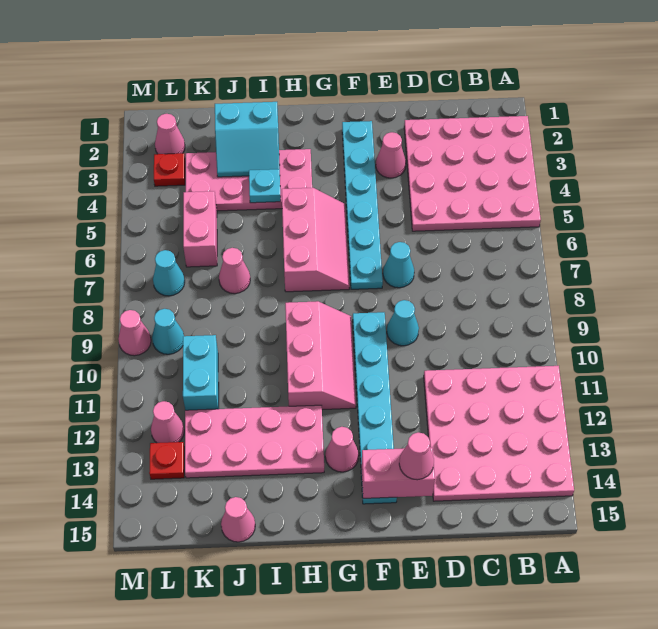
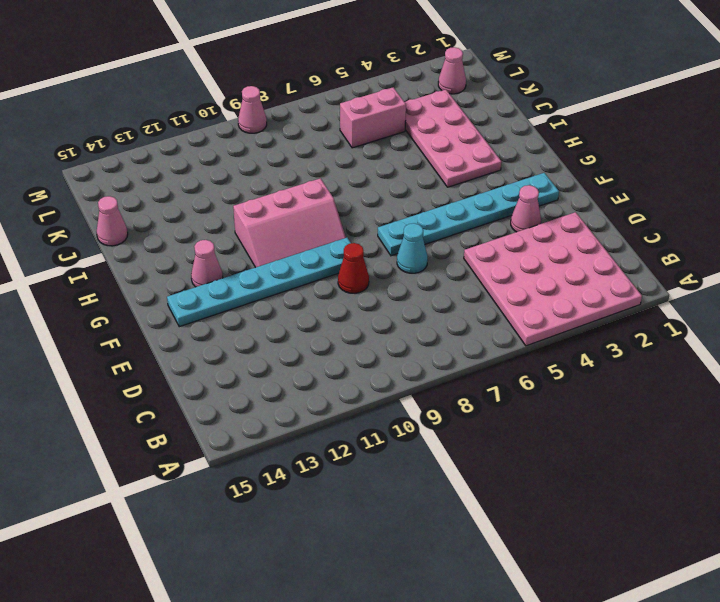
red cone E9 level 1 -> cyan cone E9 level 1
none -> pink plate A11:D14 level 1
none -> pink slope G5:H7 level 1 top H
none -> pink plate H12:K13 level 1

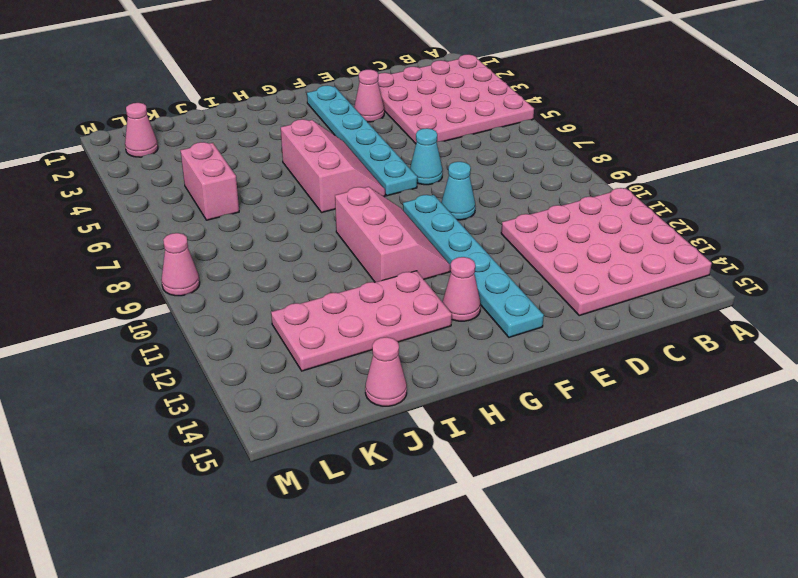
none -> pink plate H3:K4 level 1
none -> pink cone J7 level 1
none -> cyan brick K10:K11 level 1

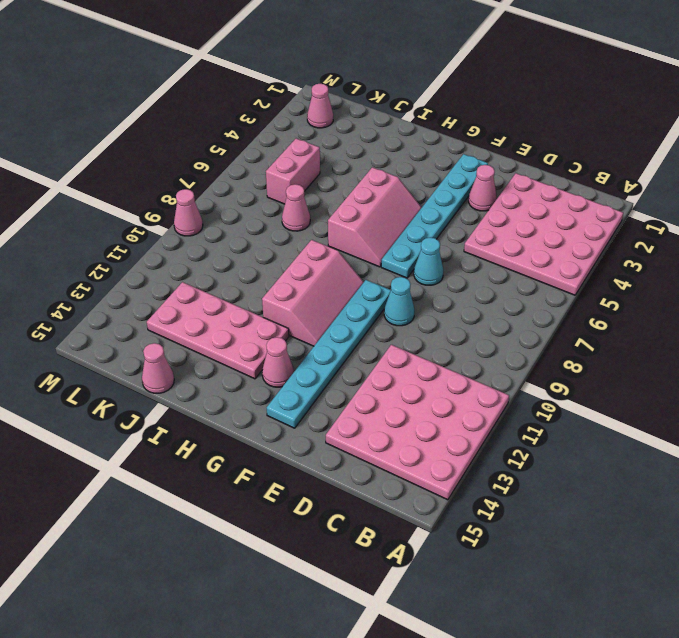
none -> pink plate H3:K4 level 1
none -> cyan brick K10:K11 level 1
none -> red plate L3 level 1

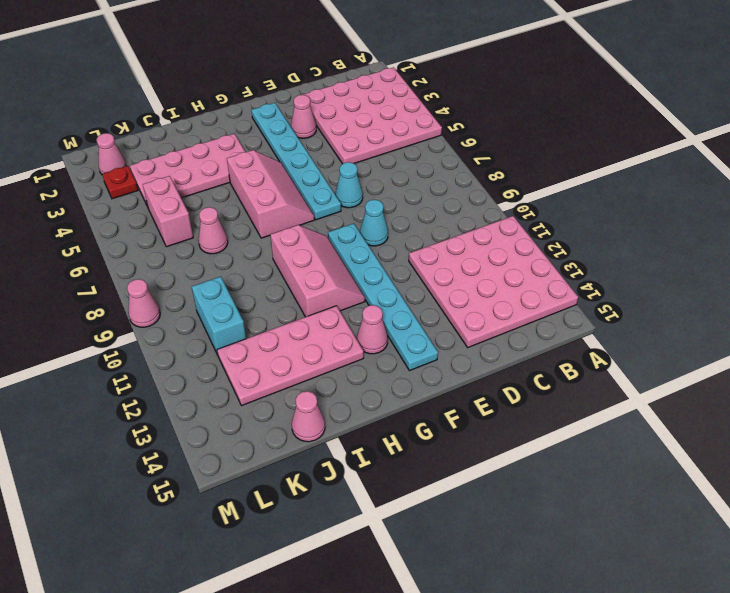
none -> cyan cone L7 level 1
none -> cyan cone L9 level 1
none -> pink cone L12 level 1

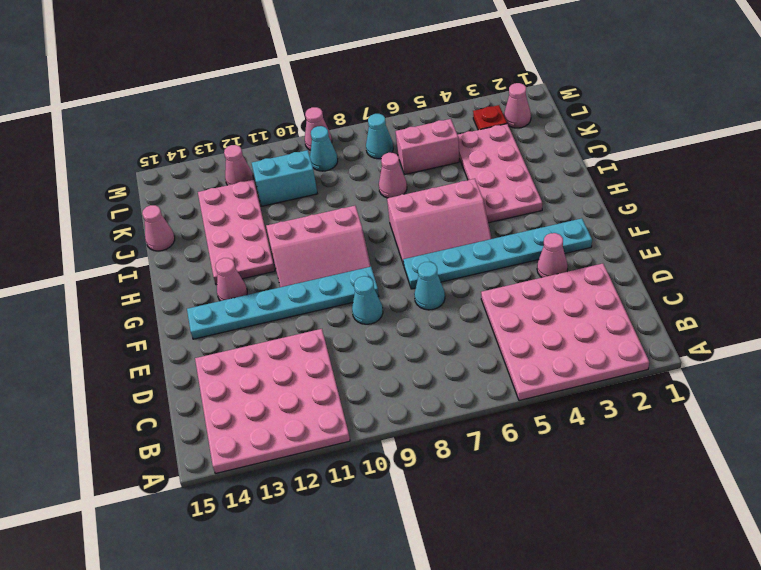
none -> red plate L13 level 1
none -> pink brick E14:F14 level 2
none -> cyan slope I2:J3 level 2 top 2

